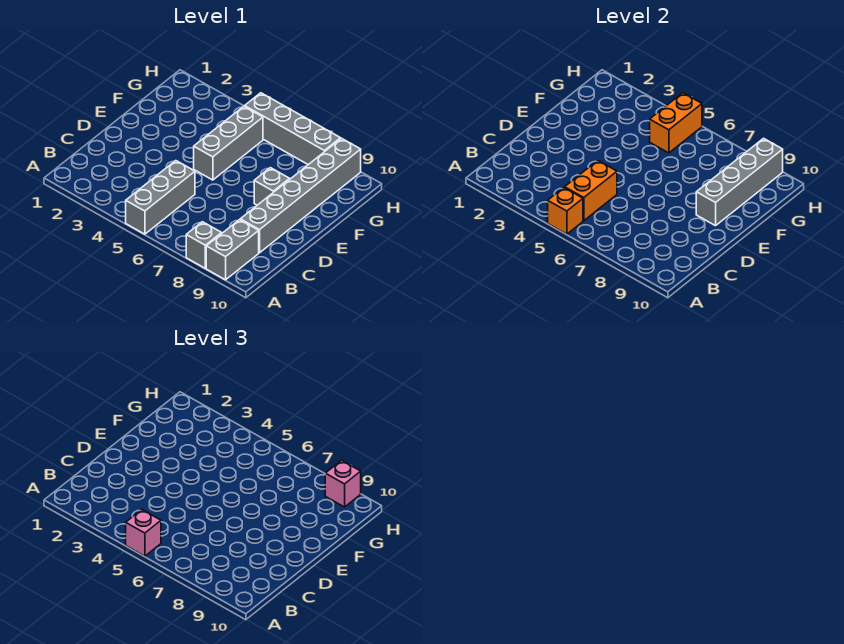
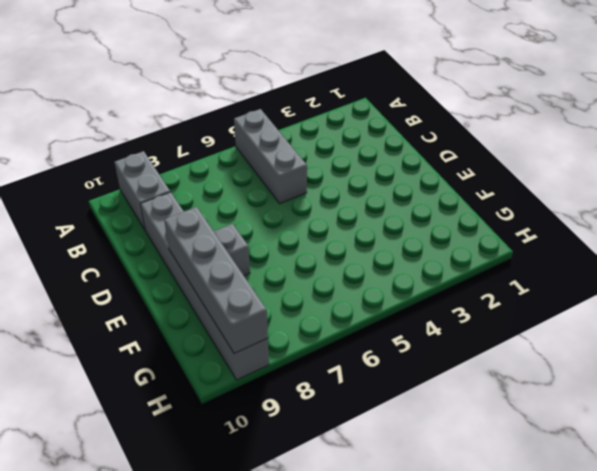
none -> grey brick A8 level 1
none -> grey brick E5:G5 level 1
none -> grey brick H5:H8 level 1

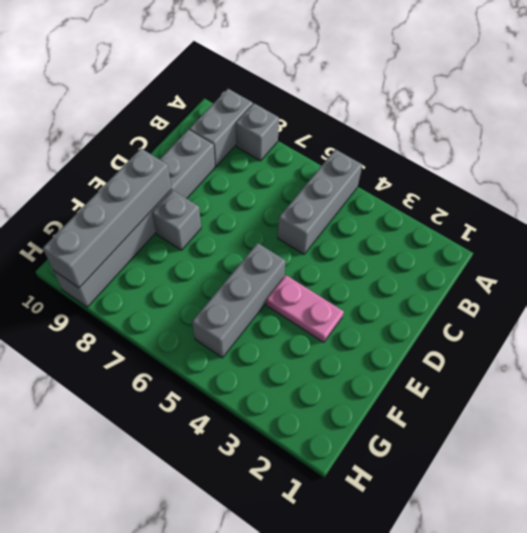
pink plate E3:E4 level 1 -> none
none -> grey brick H5:H8 level 1
none -> orange brick A5 level 2
none -> orange brick B5:C5 level 2

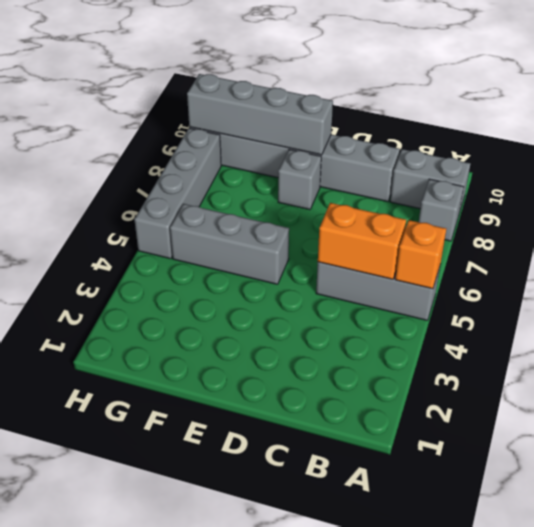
none -> orange brick G5:H5 level 2
none -> pink brick A5 level 3
none -> pink brick H9 level 3

